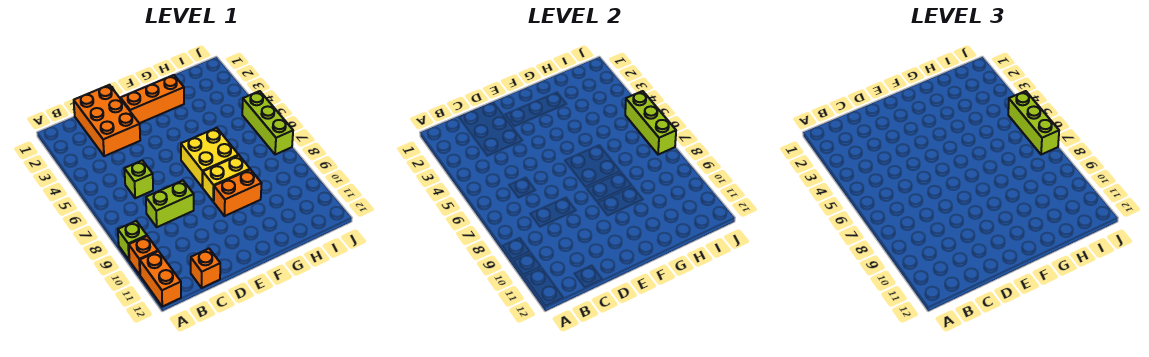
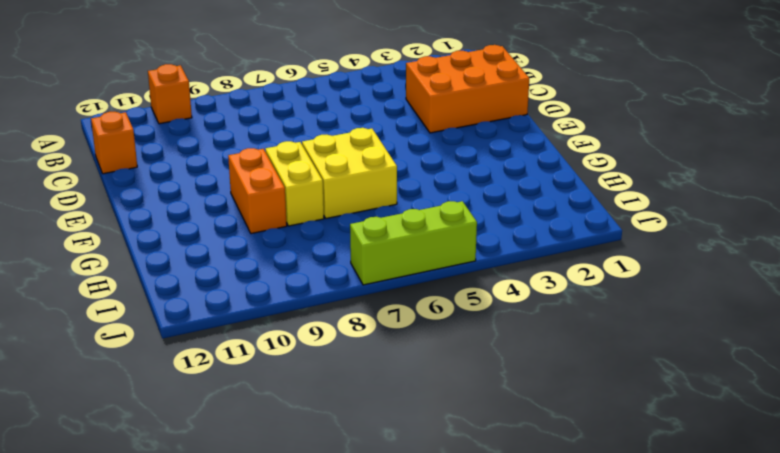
none -> lime brick A9 level 1
none -> orange brick A11:A12 level 1
none -> lime brick C6 level 1

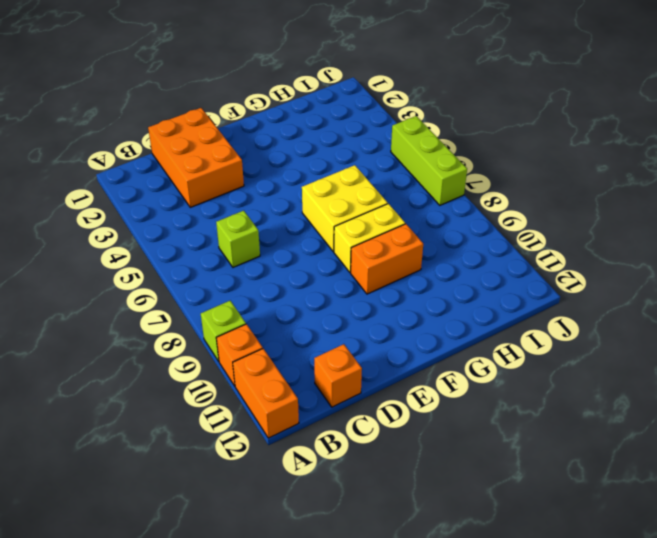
none -> lime brick C8:D8 level 1
none -> orange brick E2:G2 level 1
none -> lime brick J5:J7 level 2

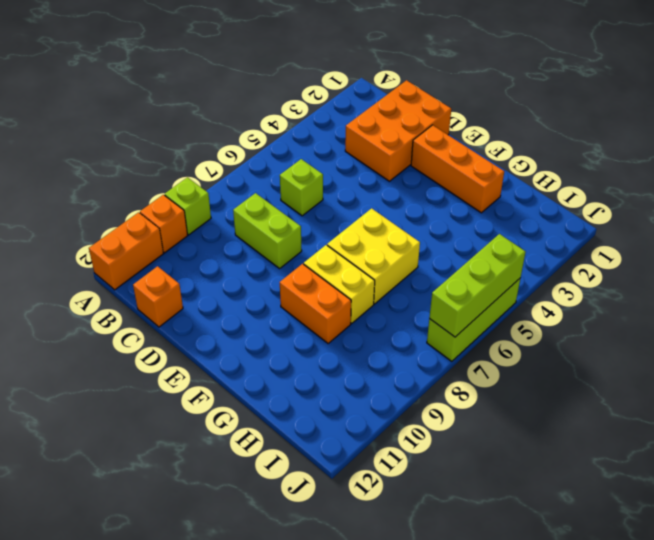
none -> lime brick J5:J7 level 3

